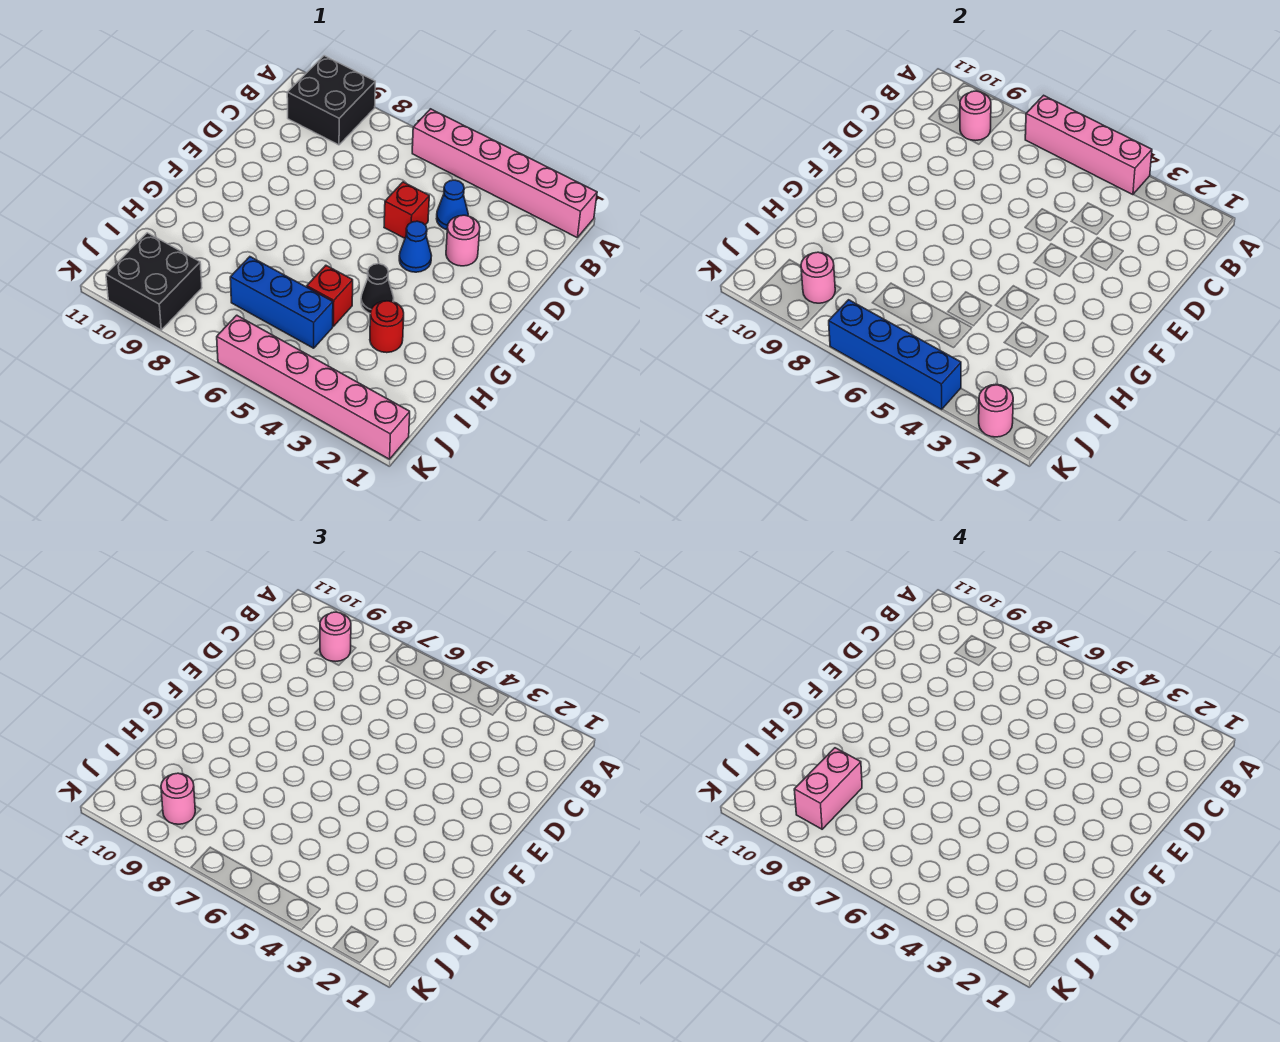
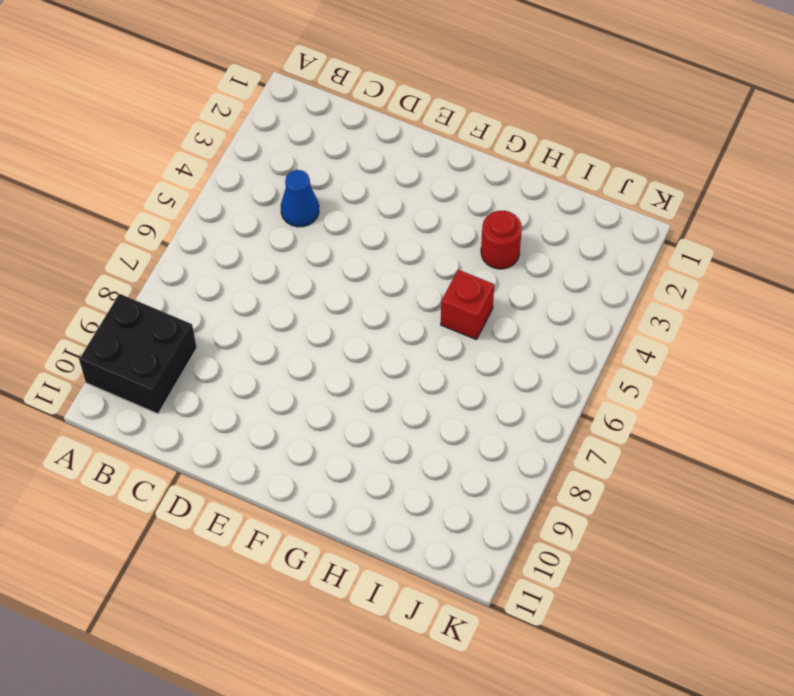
none -> pink brick A1:A6 level 1
none -> pink round brick D3 level 1
none -> red brick D5 level 1

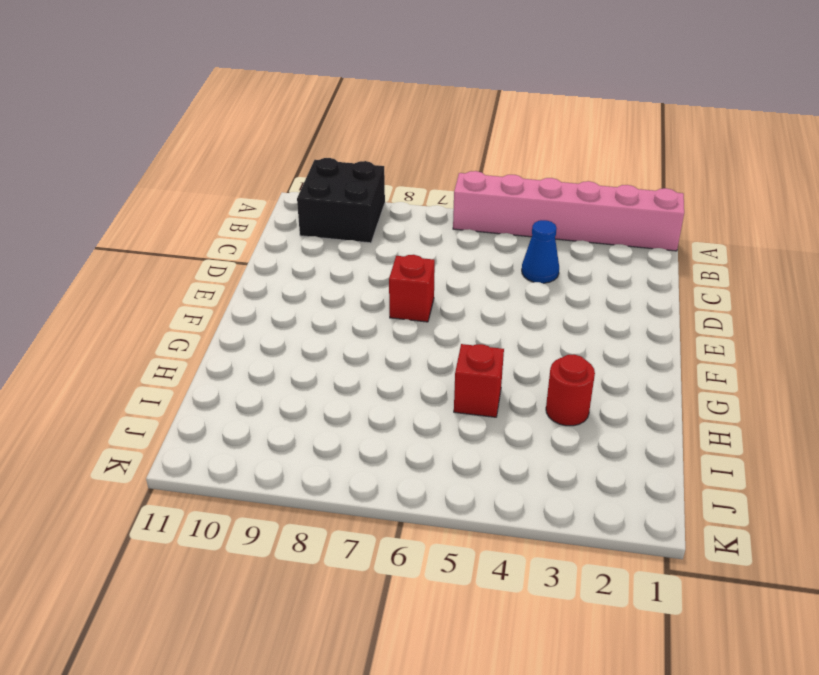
red brick E7 level 1 -> red brick D5 level 1
none -> pink round brick D3 level 1
none -> blue cone E4 level 1
none -> black cone G4 level 1

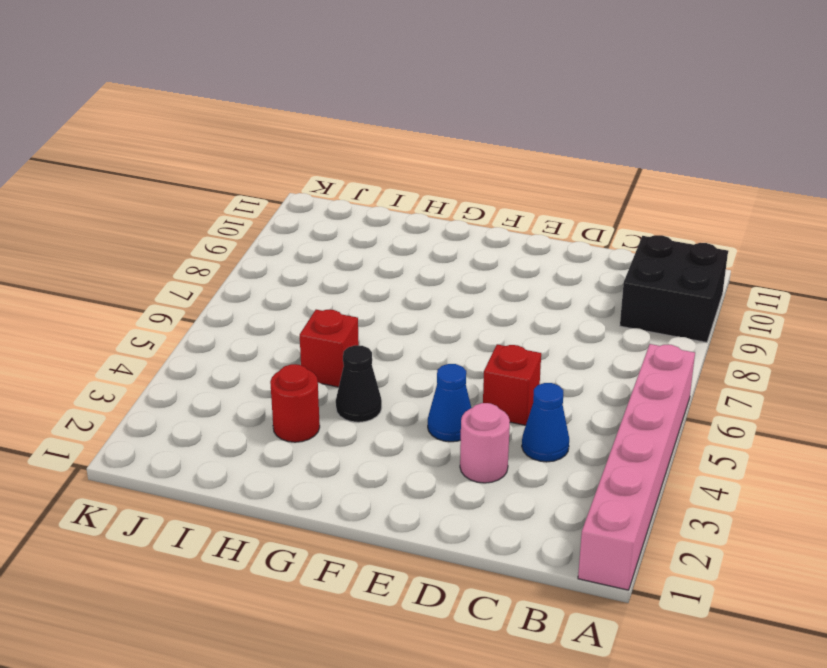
none -> blue brick I5:I7 level 1
none -> black brick J9:K10 level 1
none -> pink brick K1:K6 level 1

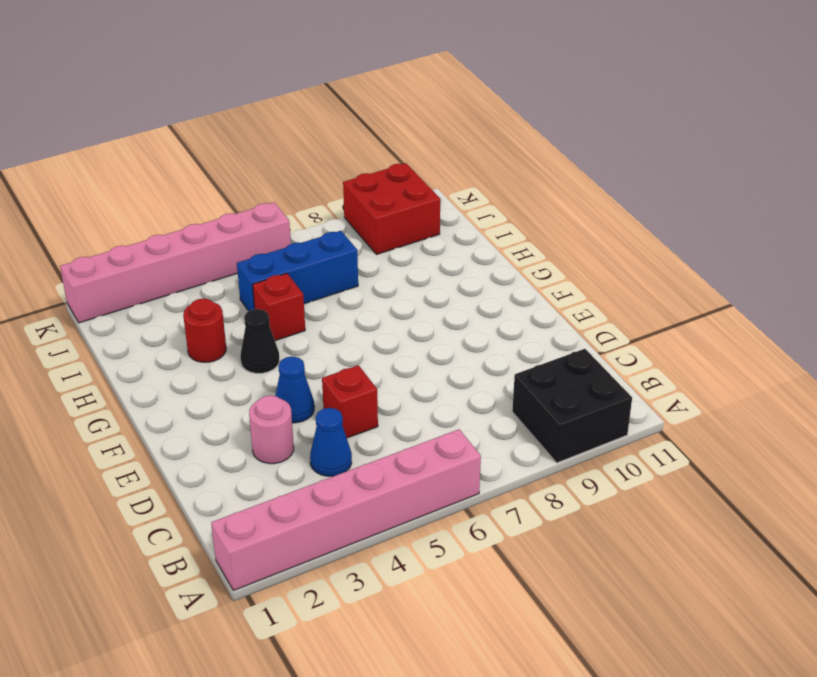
red brick J9:K10 level 1 -> black brick J9:K10 level 1
none -> pink brick A4:A7 level 2
none -> pink round brick B9 level 2
none -> pink round brick J9 level 2

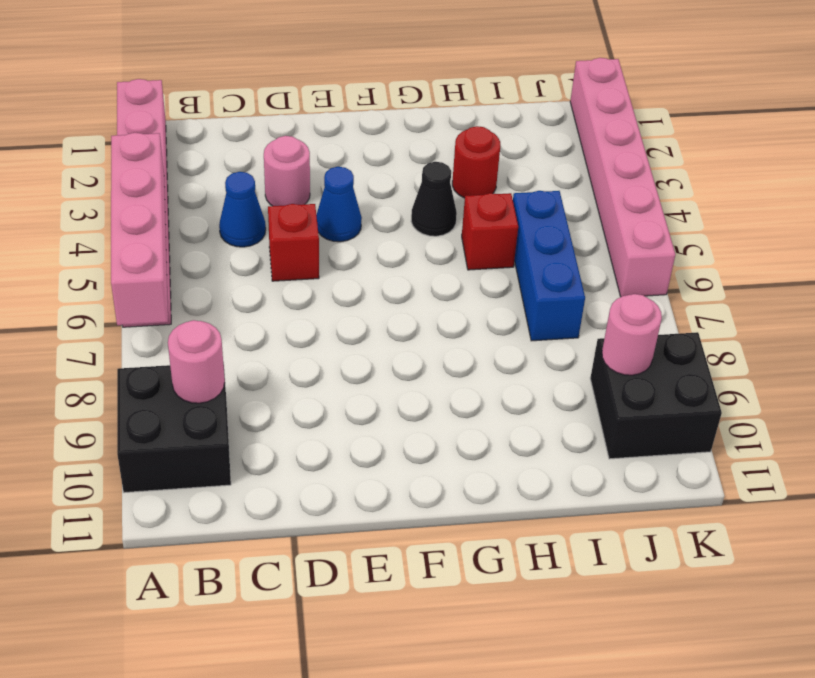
none -> pink round brick K2 level 2
none -> blue brick K4:K7 level 2
none -> pink round brick B9 level 3

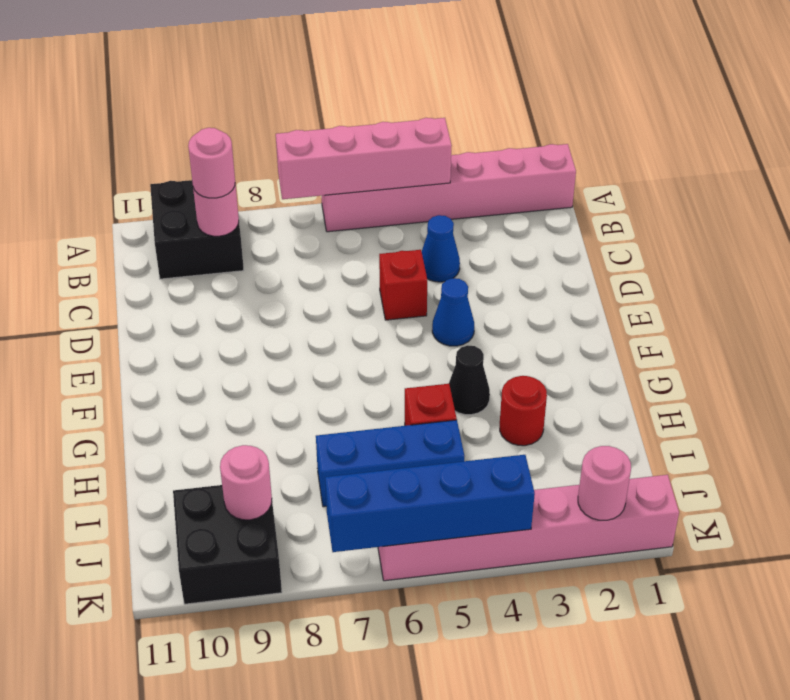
none -> pink round brick D3 level 1
none -> pink round brick J9 level 3
none -> pink brick I9:J9 level 4

